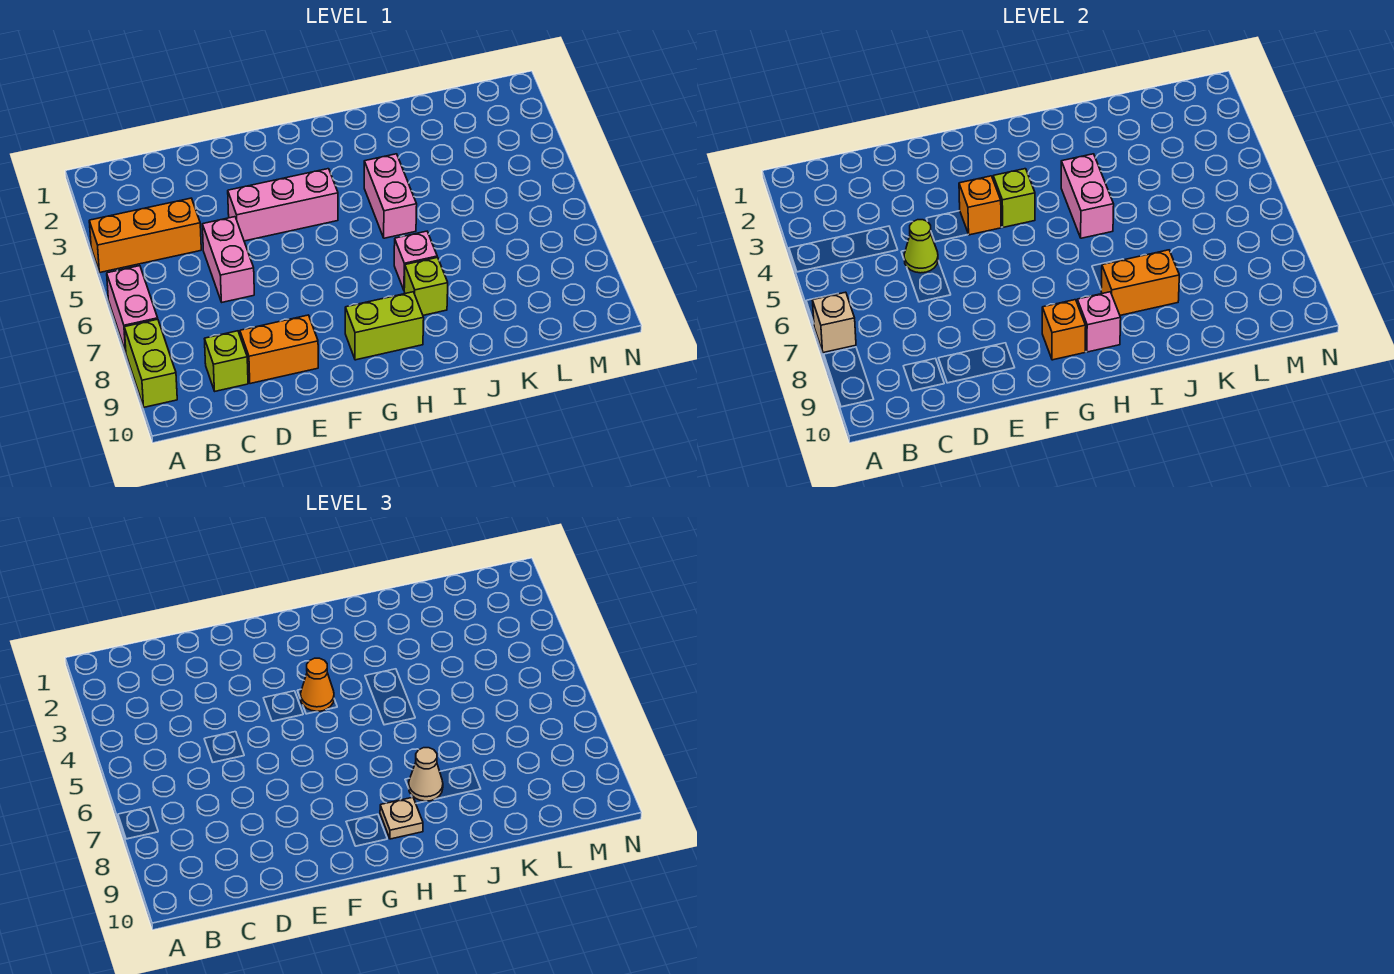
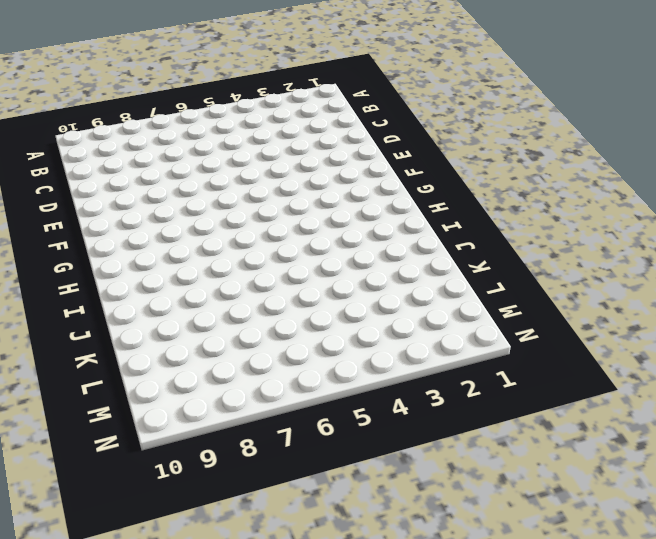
none -> orange brick A4:C4 level 1
none -> pink brick A6:A7 level 1
none -> lime brick A8:A9 level 1

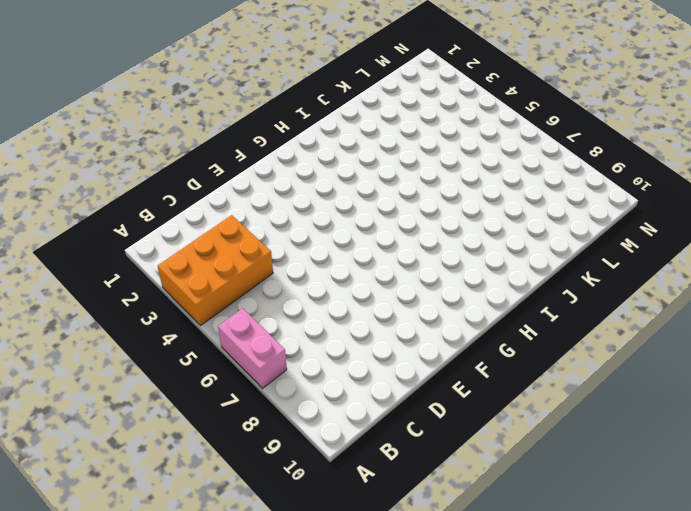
orange brick A3:C4 level 1 -> orange brick A4:C4 level 1
none -> lime brick A8:A9 level 1
none -> lime brick C9 level 1
none -> pink brick D5:D6 level 1

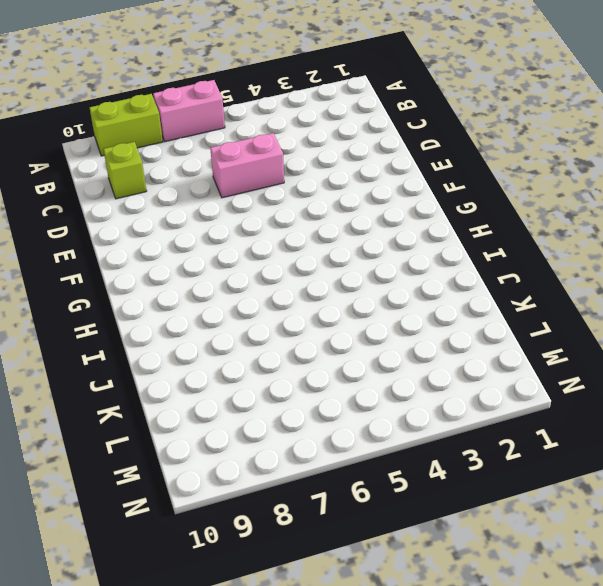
none -> orange brick A4:C4 level 1
none -> orange brick D9:E9 level 1
none -> pink brick E4:G4 level 1

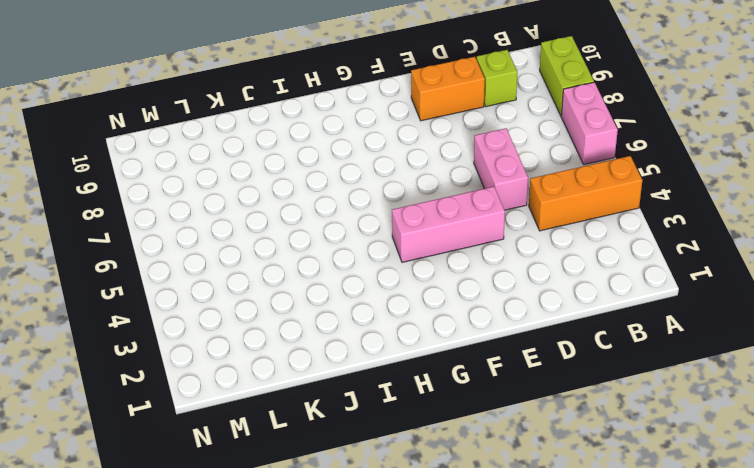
none -> lime brick G9:H9 level 1
none -> pink brick I4:I5 level 1
none -> pink brick I7 level 1

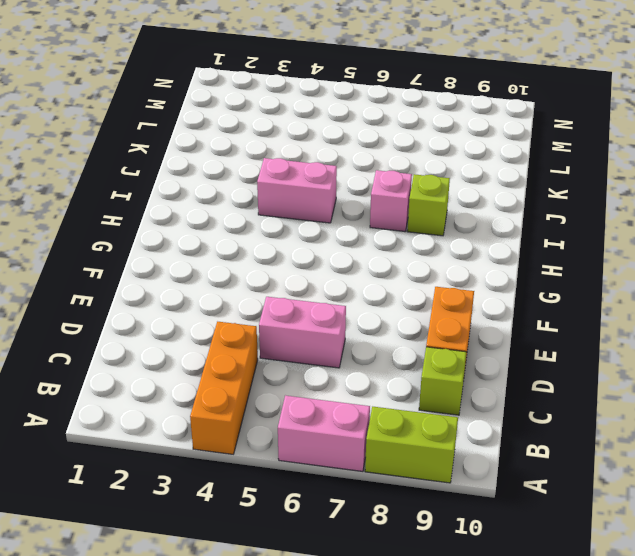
none -> pink brick E4:G4 level 1
none -> lime brick G9:H9 level 1
none -> tan brick A7 level 2

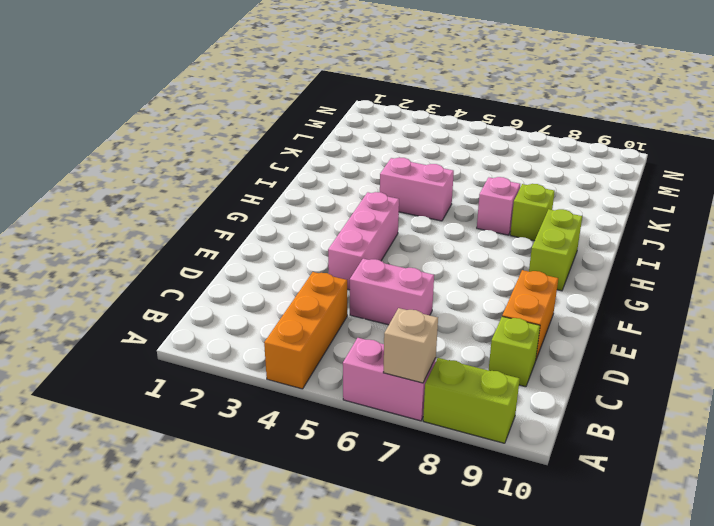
none -> lime cone D5 level 2
none -> orange brick F4 level 2
none -> lime brick G4 level 2

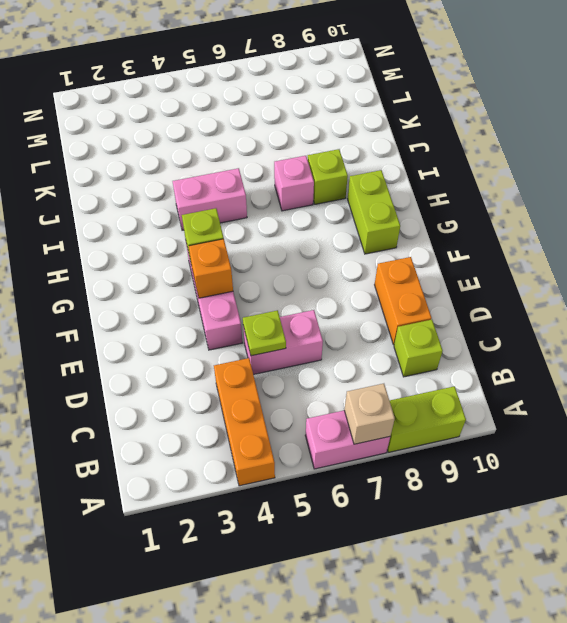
lime plate D5 level 2 -> lime cone D5 level 2
none -> orange brick G9 level 2
none -> pink brick H9 level 2
none -> pink brick I4:I5 level 2

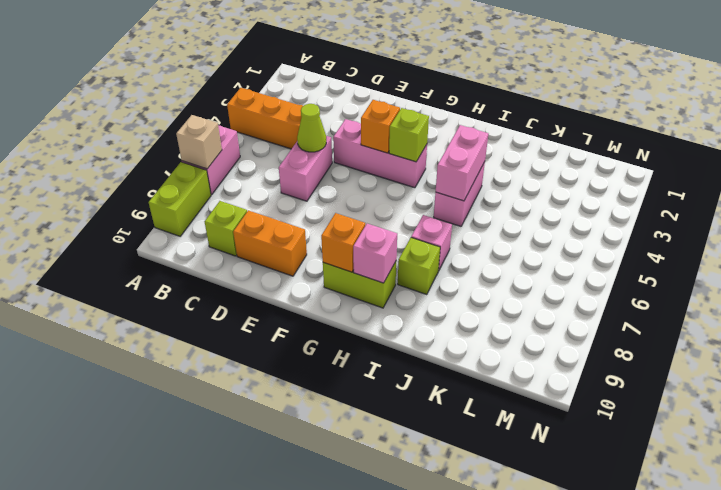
none -> orange brick I8:J8 level 2
none -> orange cone G4 level 3
none -> tan plate H9 level 3

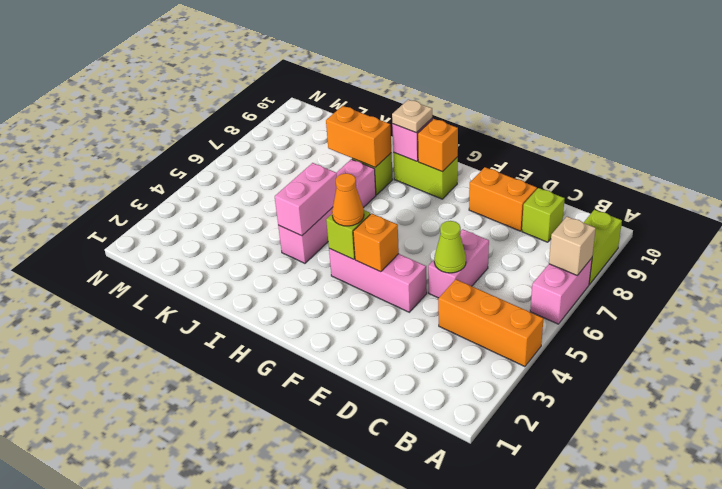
none -> tan cone I8 level 3

